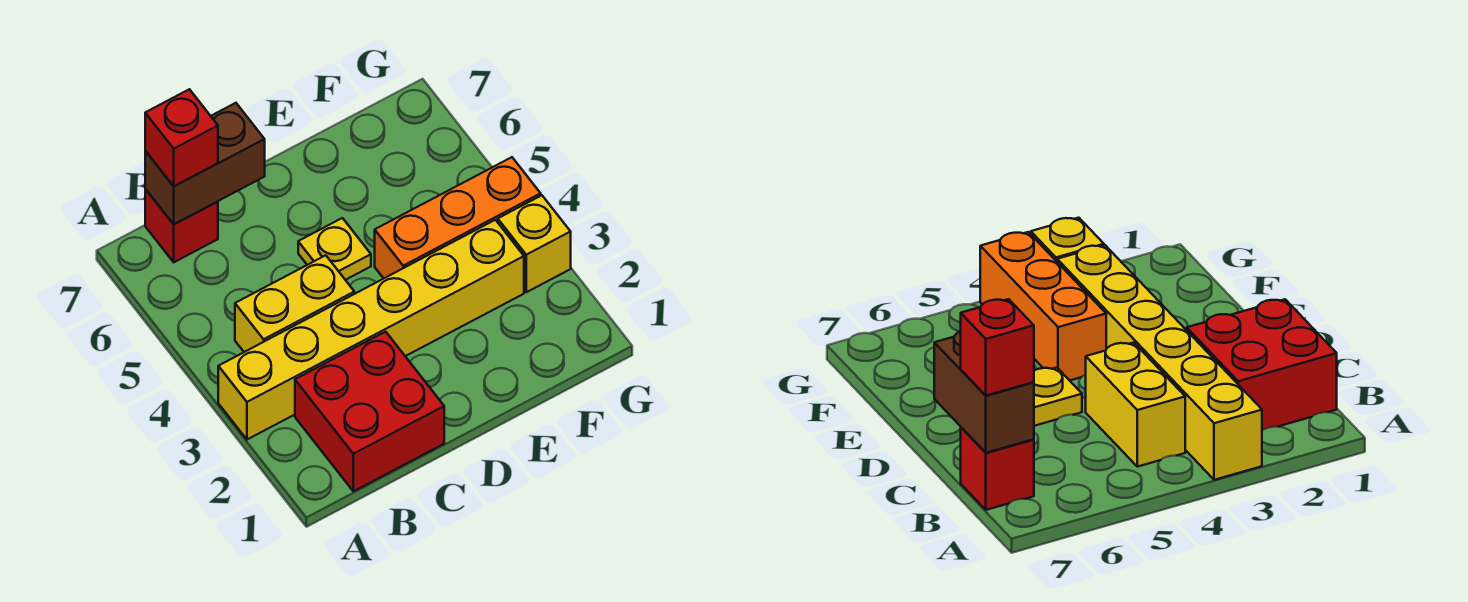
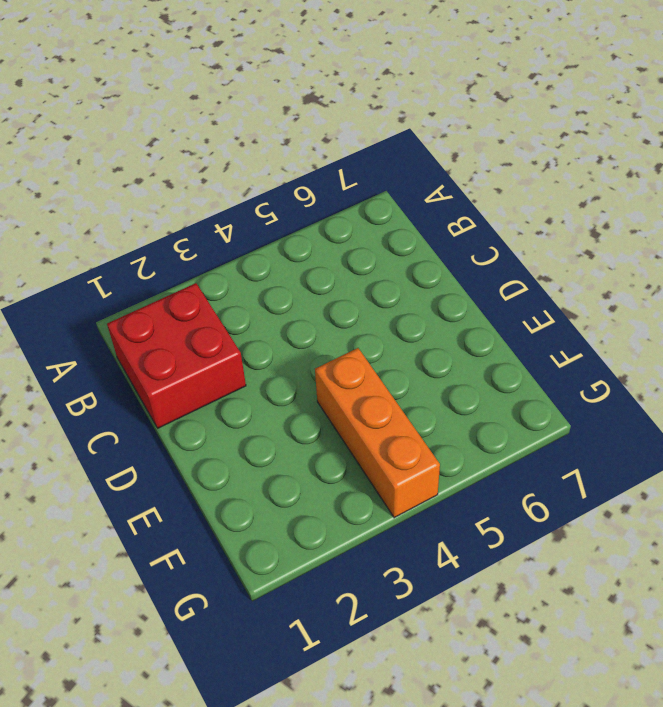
none -> yellow brick A3:F3 level 1
none -> yellow brick B4:C4 level 1

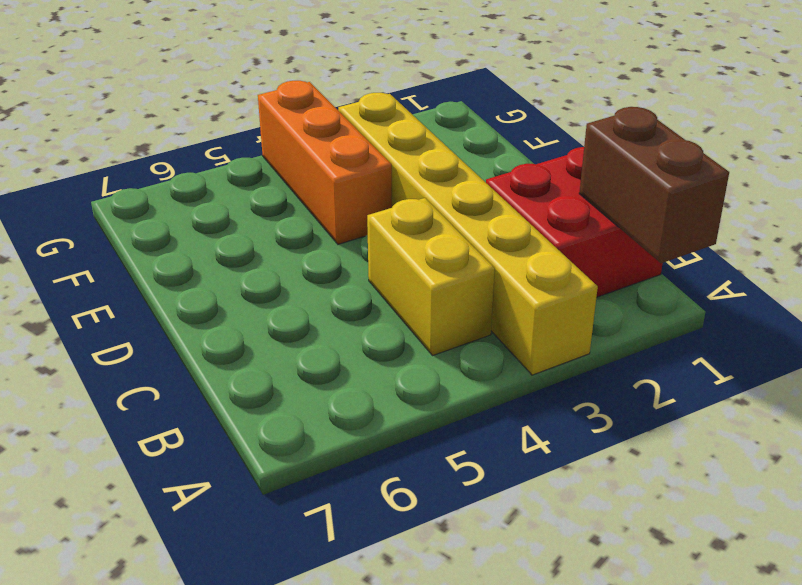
brown brick A1:B1 level 2 -> brown brick B7:C7 level 2
none -> red brick B7 level 1
none -> yellow plate D5 level 1

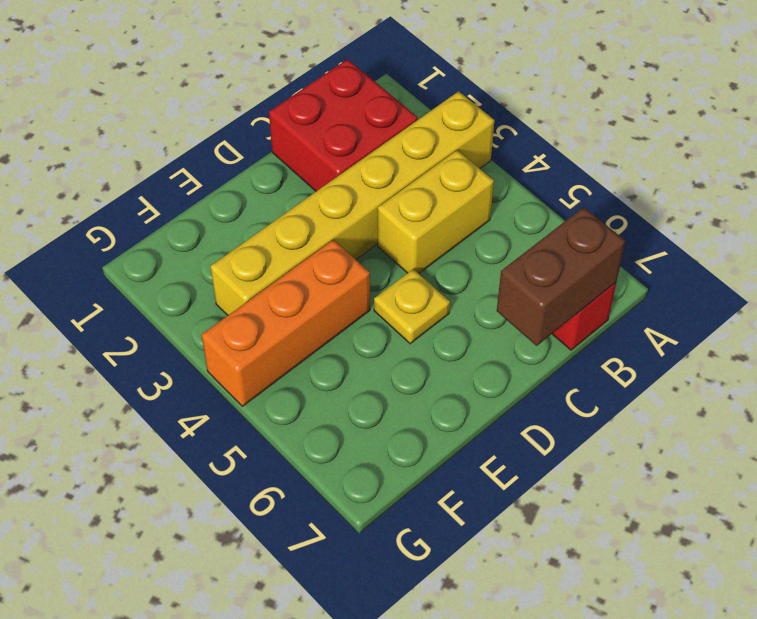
none -> yellow brick G3 level 1
none -> red brick B7 level 3

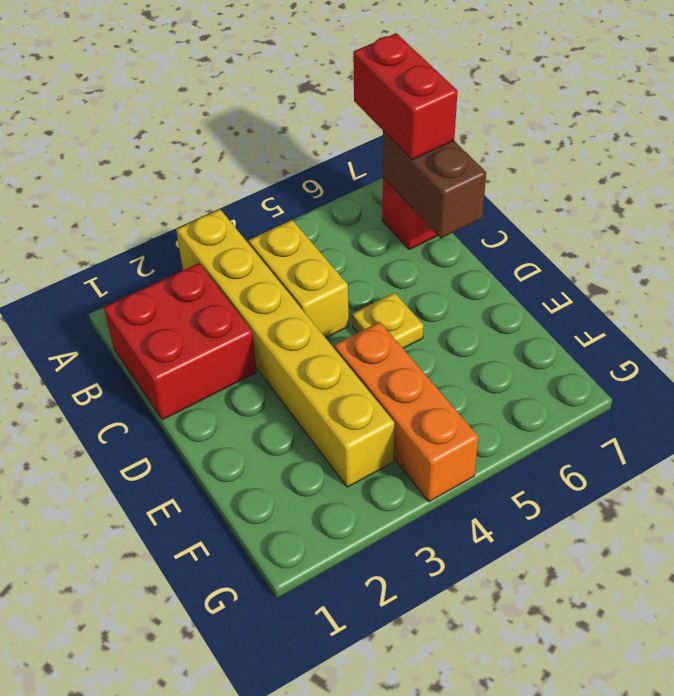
red brick A7:B7 level 3 -> red brick B7 level 3
none -> yellow brick G3 level 1

